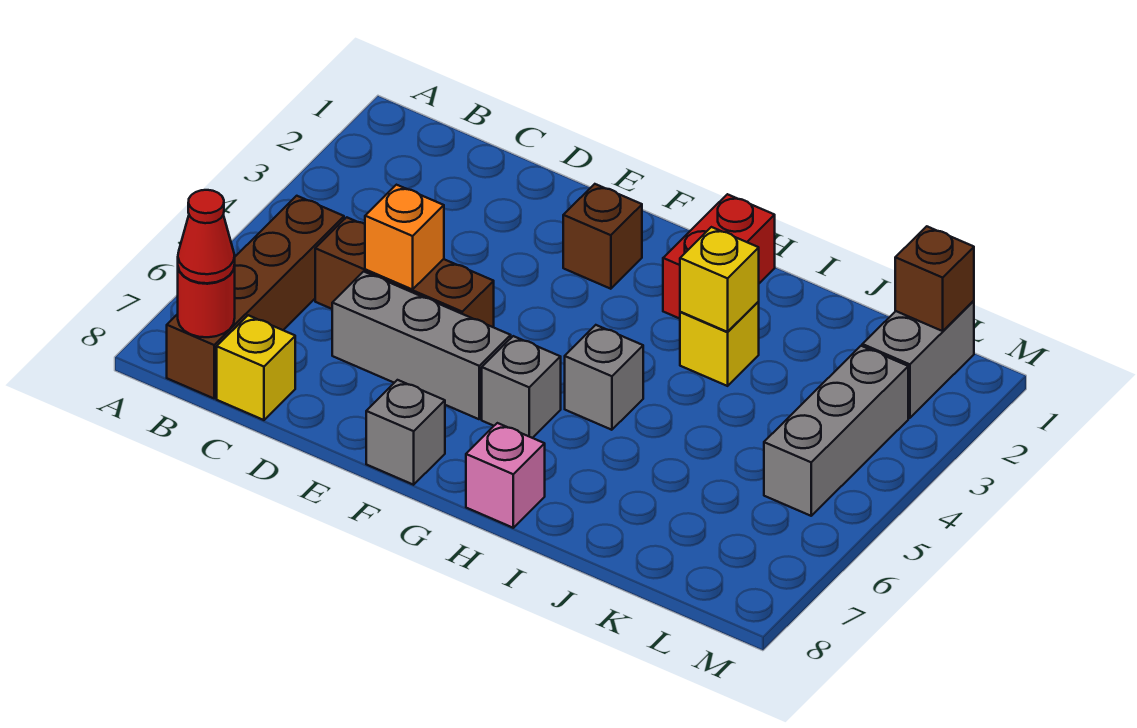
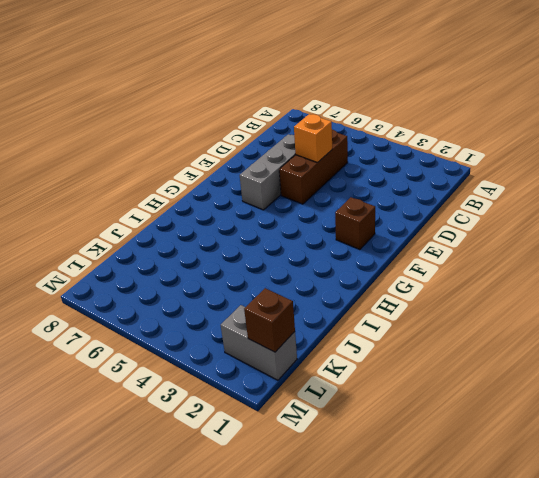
none -> brown brick B5:B8 level 1
none -> yellow brick C8 level 1
none -> grey brick F8 level 1

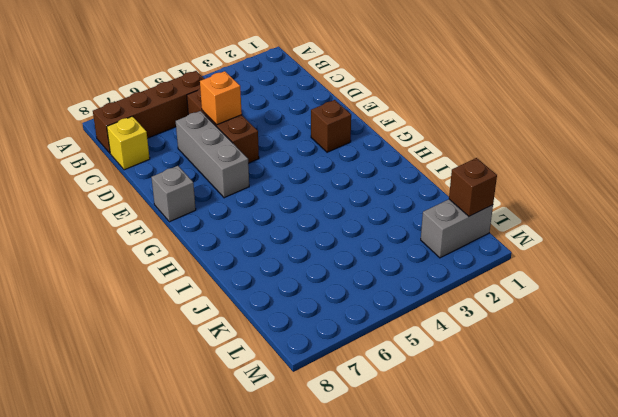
none -> grey brick G6 level 1
none -> red brick H1:H2 level 1
none -> grey brick H5 level 1

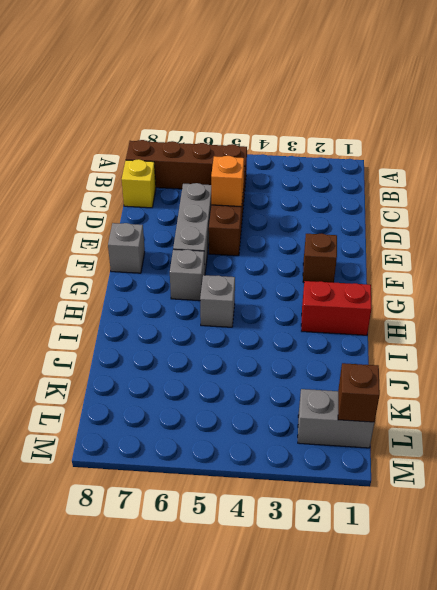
none -> pink brick H8 level 1
none -> yellow brick I3 level 1
none -> grey brick L3:L5 level 1

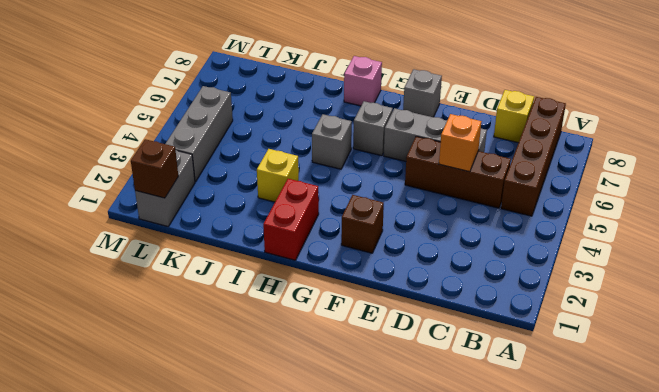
none -> red round brick B8 level 2
none -> yellow brick I3 level 2
none -> red cone B8 level 3

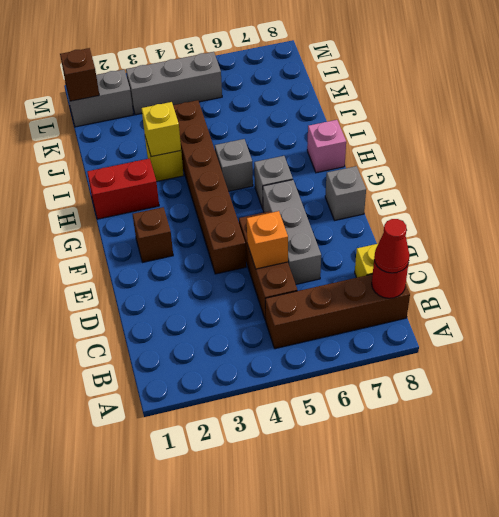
brown brick E4:J4 level 1 -> none

